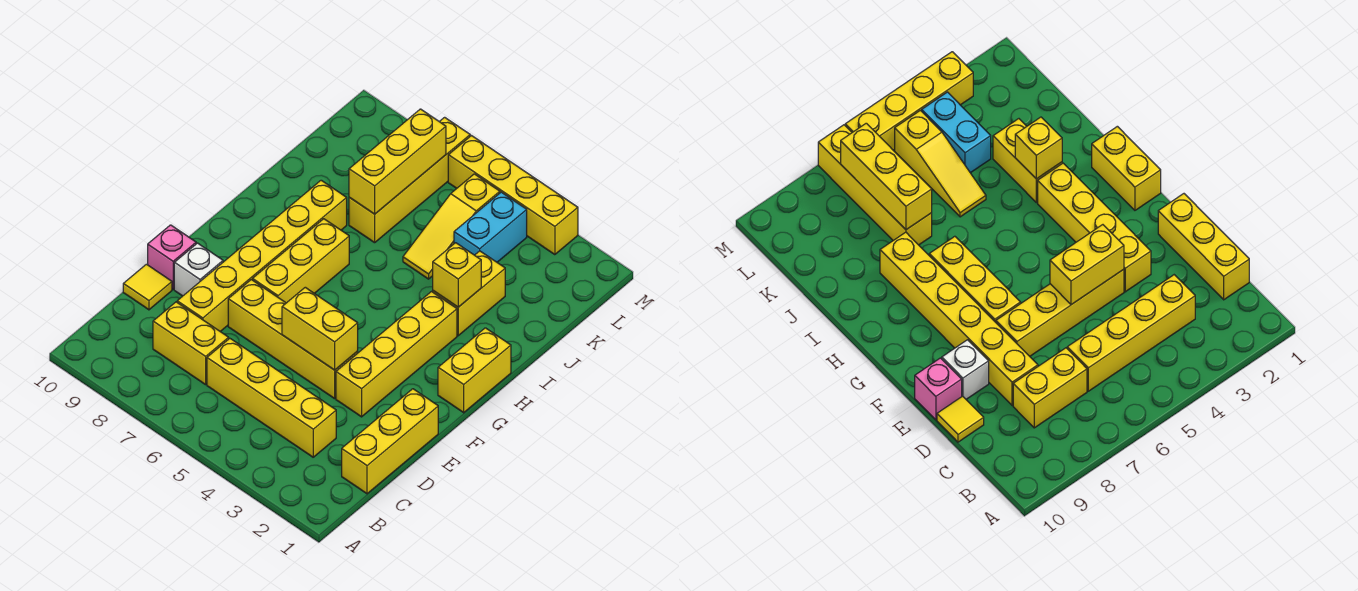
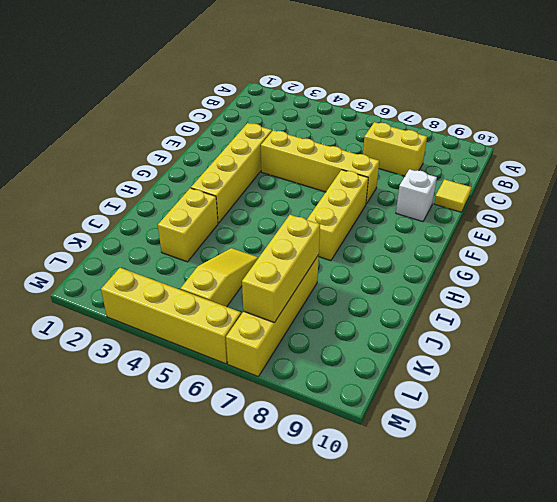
none -> yellow brick C1:E1 level 1
none -> yellow brick C3:C6 level 1
none -> yellow brick D8:I8 level 1

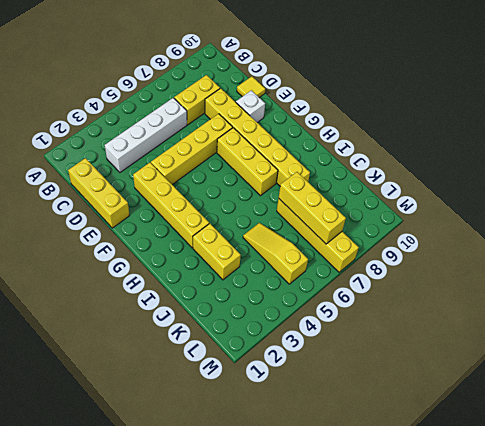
white brick C3:C6 level 1 -> yellow brick C3:C6 level 1
none -> pink brick E10 level 1
none -> yellow brick G1:H1 level 1
none -> cyan brick K4:L4 level 1

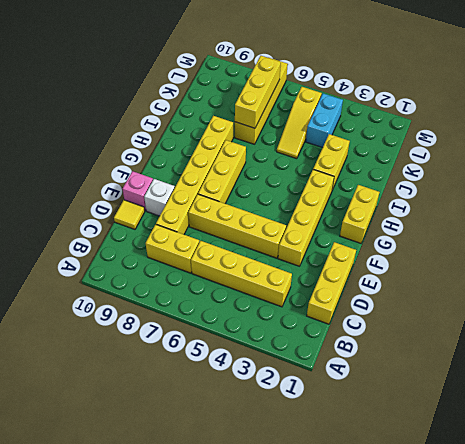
none -> yellow brick M3:M6 level 1
none -> yellow brick E4:E5 level 2
none -> yellow brick I3 level 2

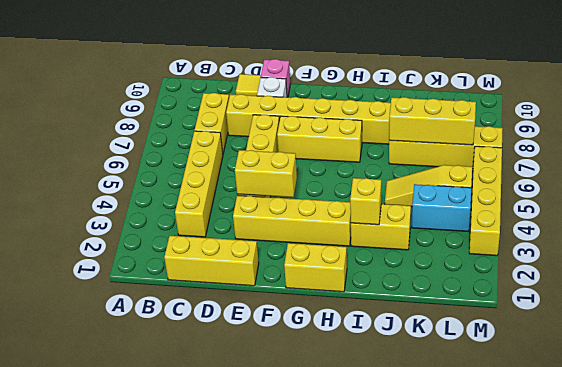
yellow brick E4:F4 level 2 -> yellow brick E4:E5 level 2

